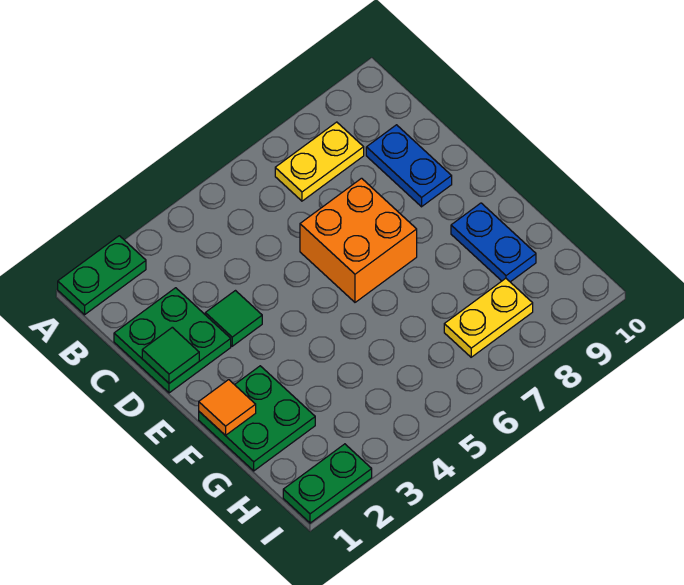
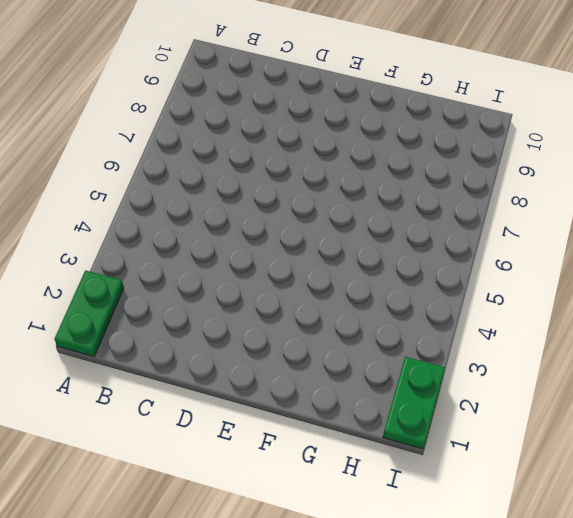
none -> yellow plate B7:B8 level 1
none -> green plate C1:D2 level 1
none -> blue plate C9:D9 level 1

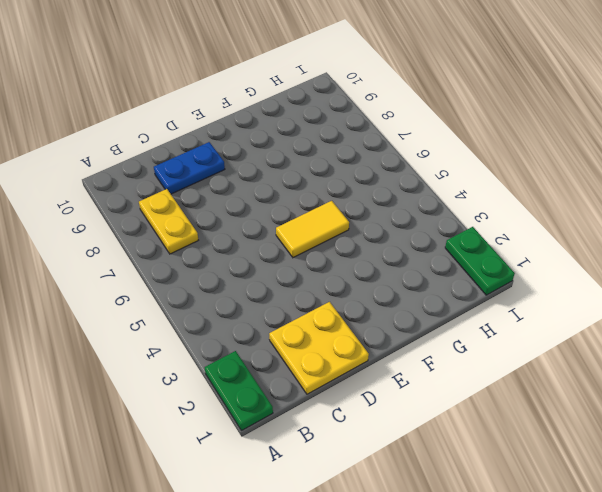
yellow plate C1:D2 level 1 -> green plate C1:D2 level 1
yellow tile E5:F5 level 1 -> none
none -> green tile D3 level 1
none -> orange brick D6:E7 level 1
none -> green plate F1:G2 level 1

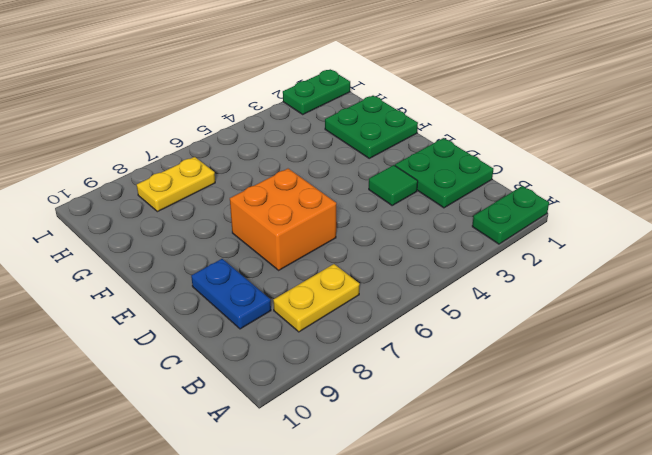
none -> blue plate F9:G9 level 1
none -> green tile D1 level 2
none -> orange tile F1 level 2

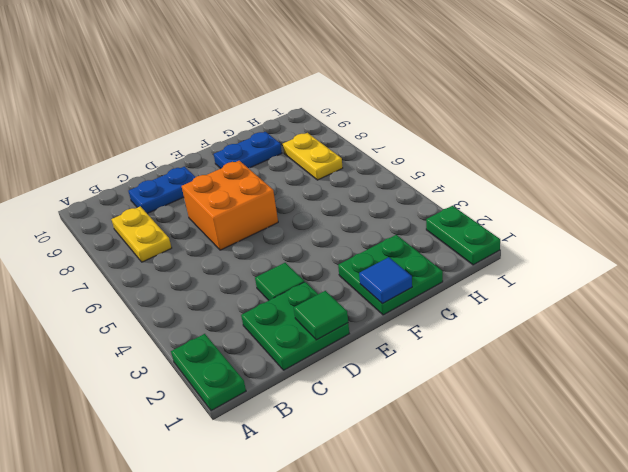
blue tile F1 level 2 -> orange tile F1 level 2

